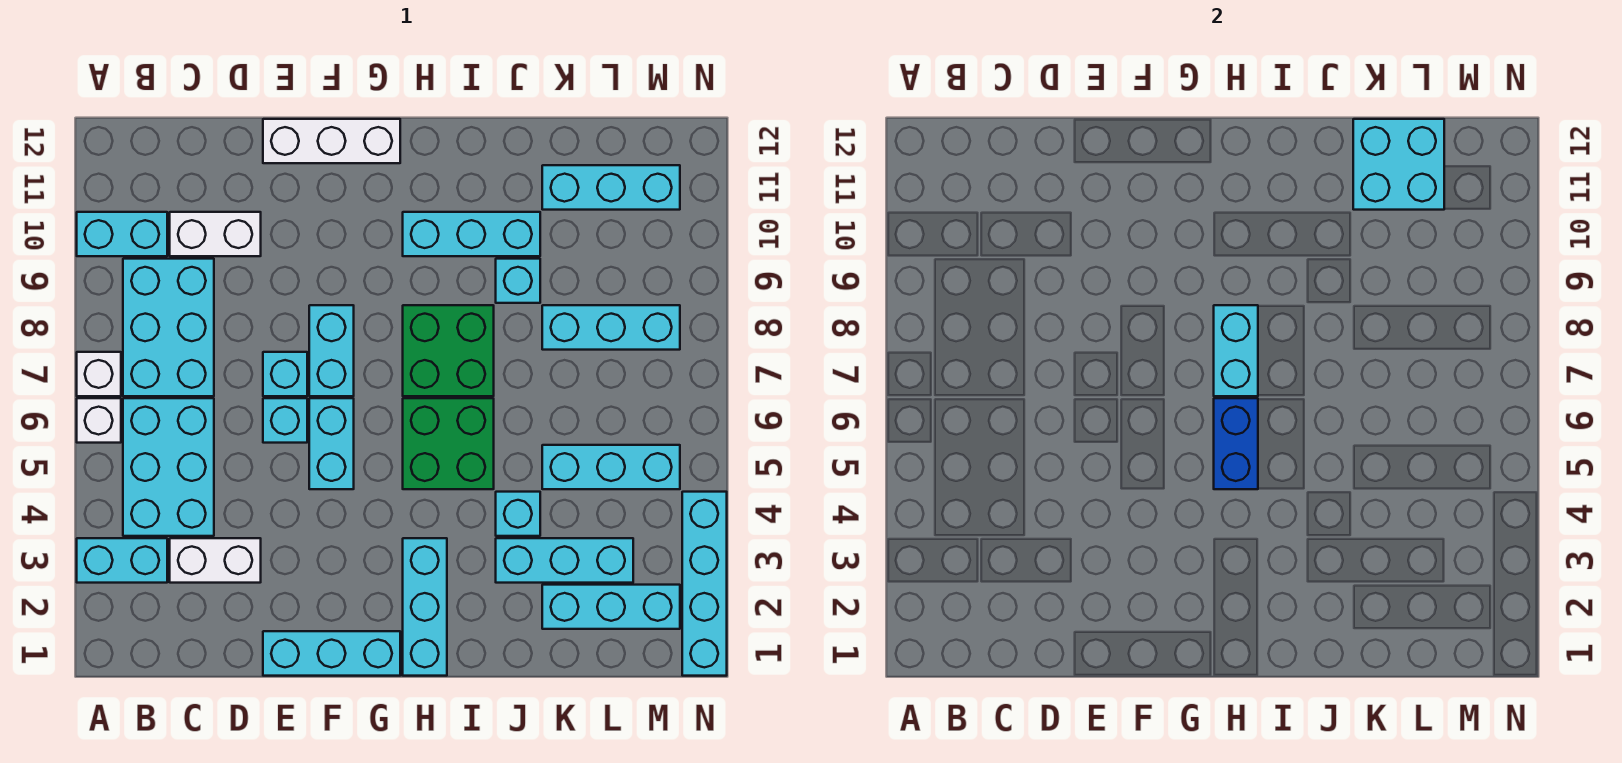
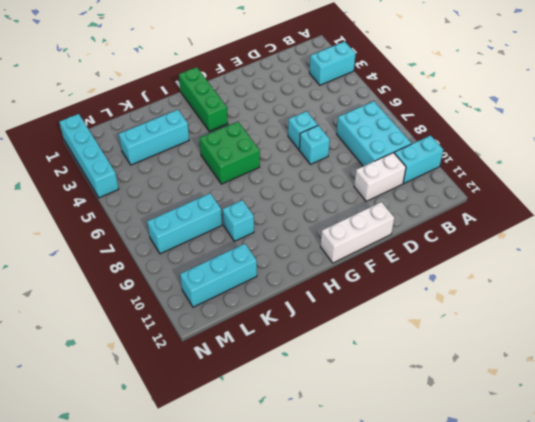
green brick H1:H3 level 1 -> cyan brick H1:H3 level 1
none -> white brick A6 level 1
none -> white brick A7 level 1
none -> cyan brick B4:C6 level 1

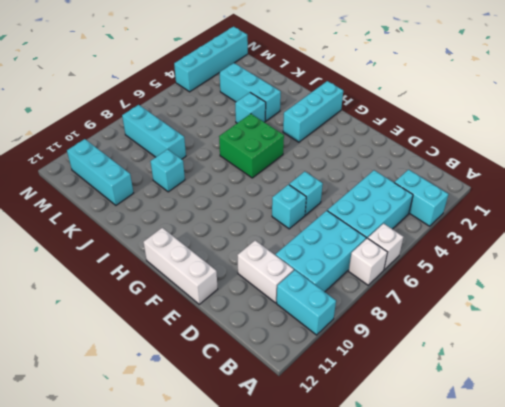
none -> white brick C3:D3 level 1
none -> cyan brick E1:G1 level 1
none -> cyan brick F5:F6 level 1

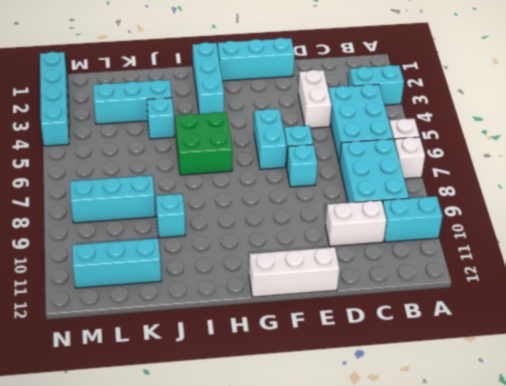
white brick D3:D4 level 1 -> white brick C3:D3 level 1
none -> cyan brick F7:F8 level 1
none -> green brick H7:I8 level 1
none -> cyan brick H10:J10 level 1

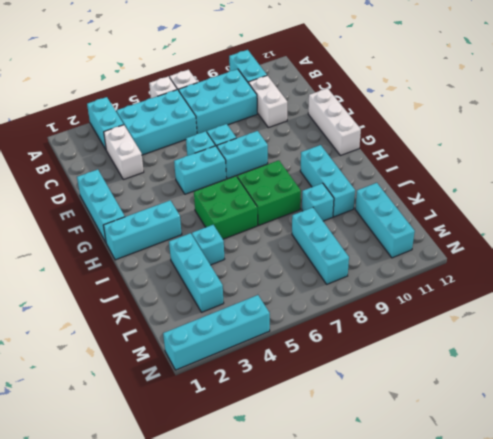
none -> cyan brick K2:M2 level 1
none -> cyan brick K5:M5 level 1
none -> blue brick H5:H6 level 2

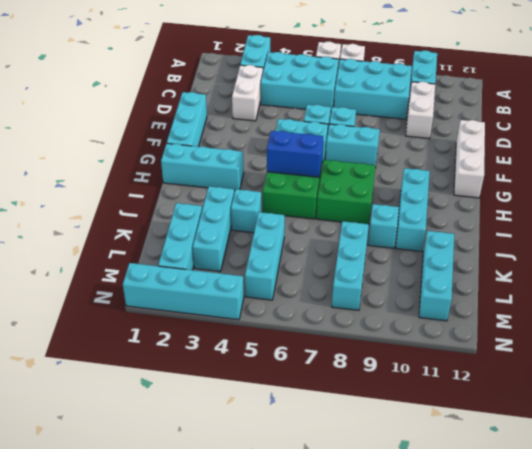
none -> cyan brick H7:H8 level 2
none -> cyan brick K11:L12 level 2

